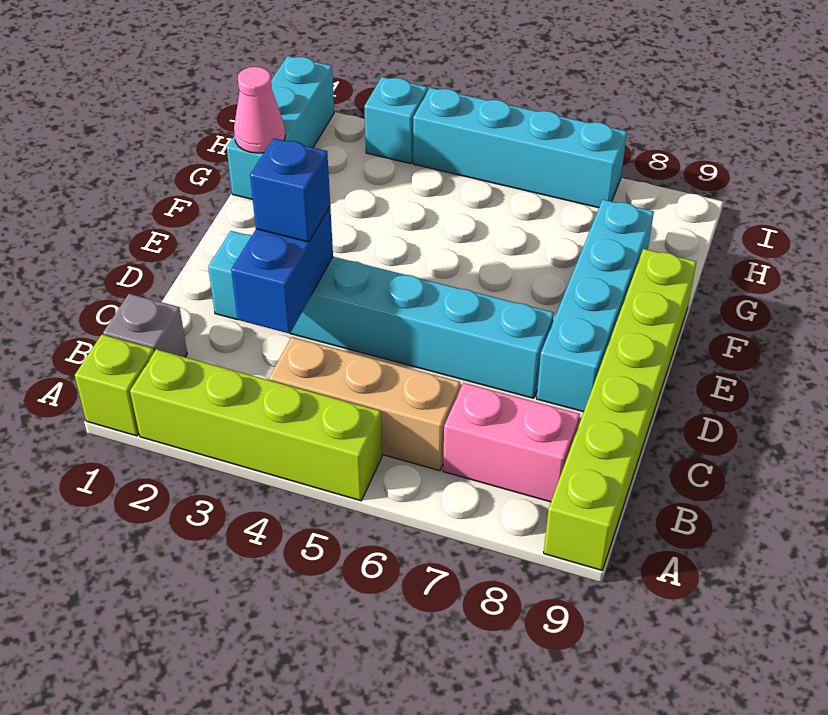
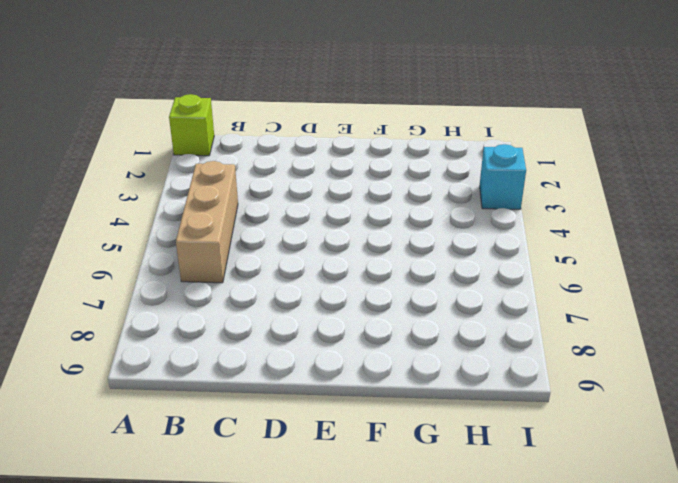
none -> lime brick A2:A5 level 1
none -> lime brick A9:F9 level 1
none -> grey brick B1 level 1

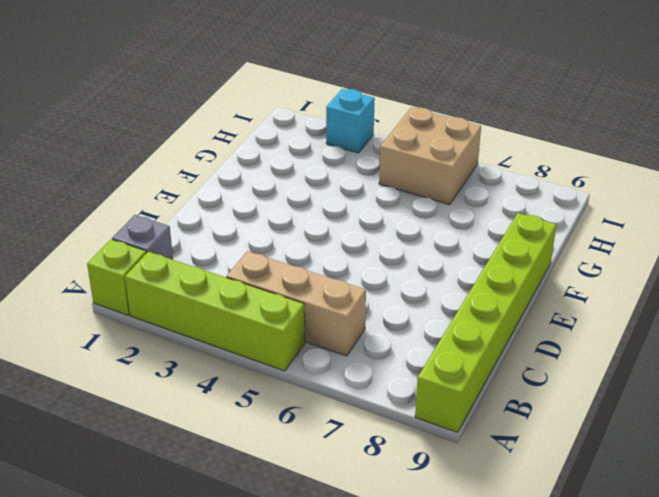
tan brick H5:I6 level 1 -> cyan brick I4:I7 level 1
none -> pink brick B7:B8 level 1
none -> cyan brick D2:D7 level 1
none -> cyan brick D8:G8 level 1

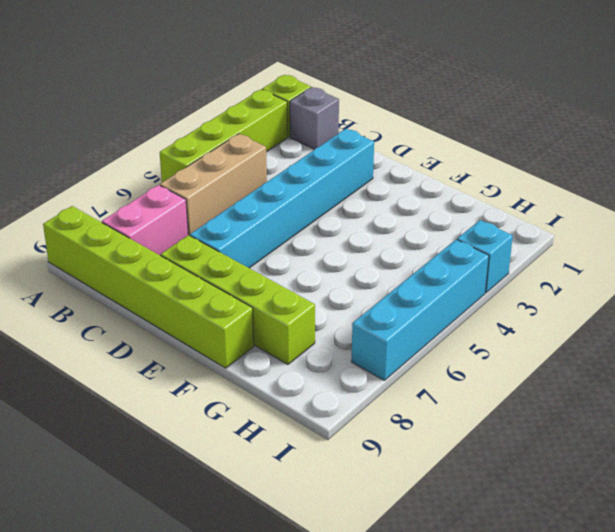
lime brick D8:G8 level 1 -> cyan brick D8:G8 level 1
none -> cyan brick G1:I1 level 1
none -> blue brick C3:D3 level 2
none -> pink cone G1 level 2

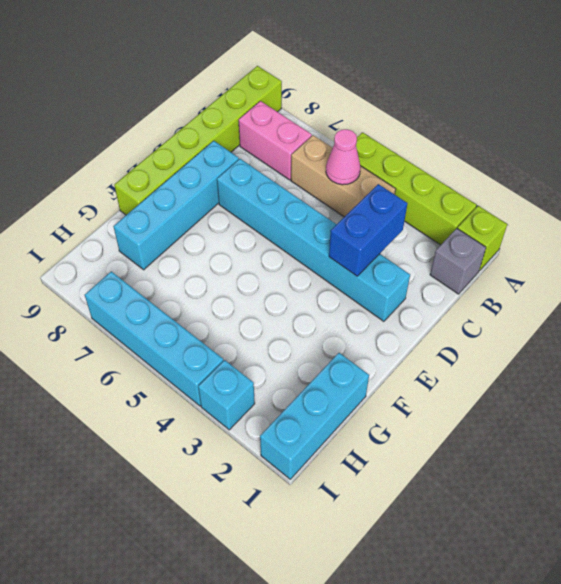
pink cone B5 level 2 -> pink cone G1 level 2
none -> blue brick D3 level 3

